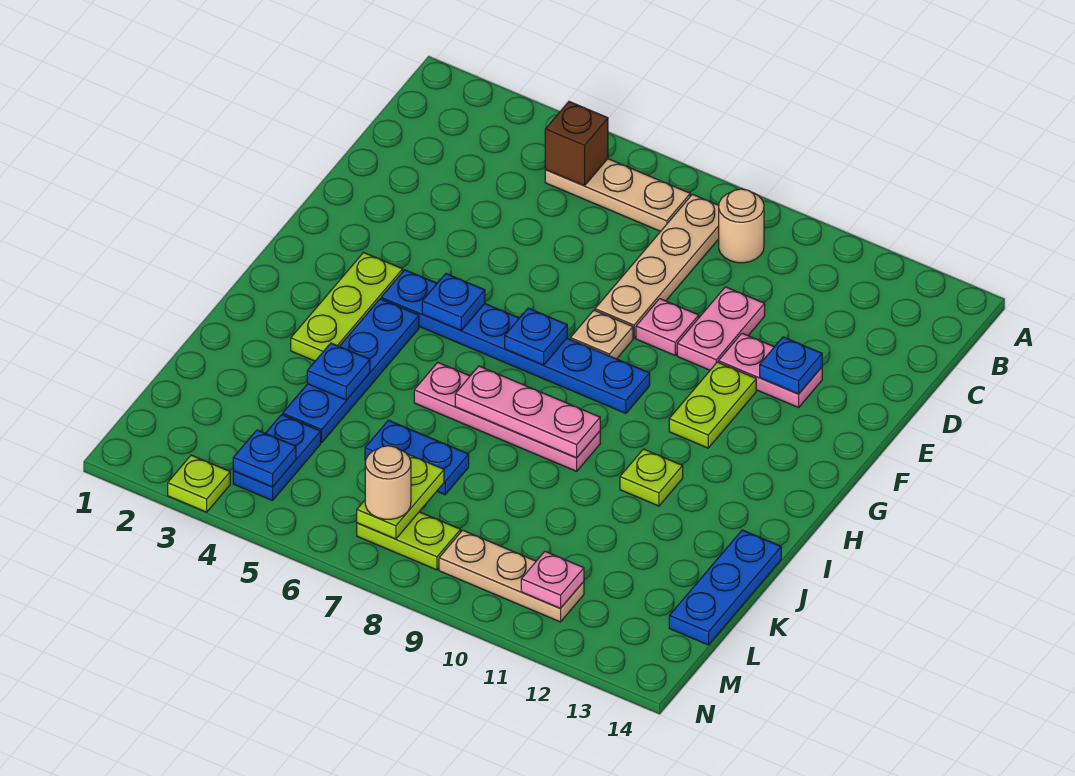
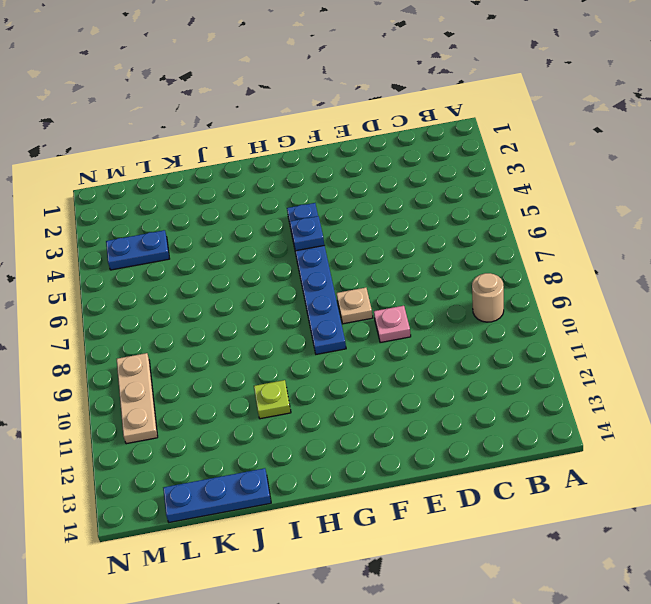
none -> tan plate B5:B7 level 1
none -> tan plate B8:E8 level 1
none -> pink plate D10:E10 level 1

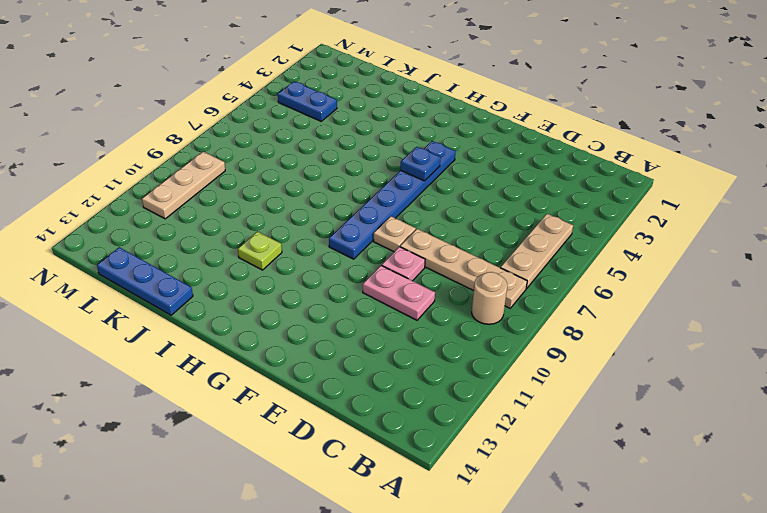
none -> pink plate E11:E12 level 1
none -> lime plate F11:G11 level 1
none -> lime plate G3:I3 level 1

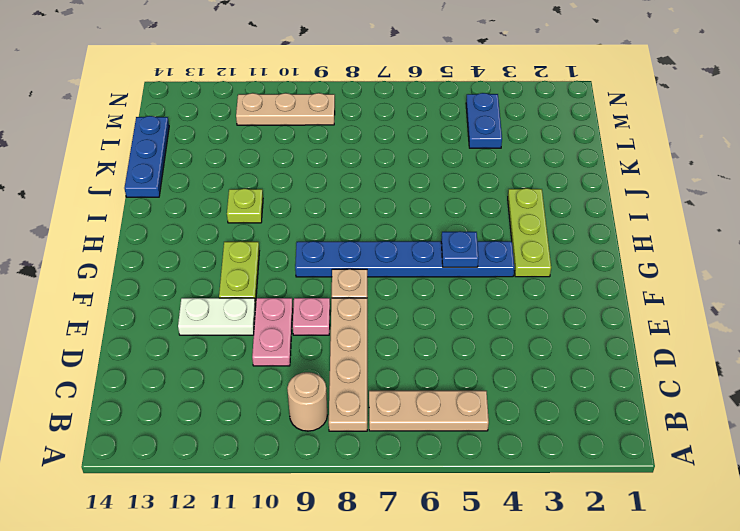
white plate E11:E12 level 1 -> pink plate E11:E12 level 1
none -> blue plate H4:K4 level 1
none -> pink plate I6:I9 level 1
none -> blue plate K6:K7 level 1

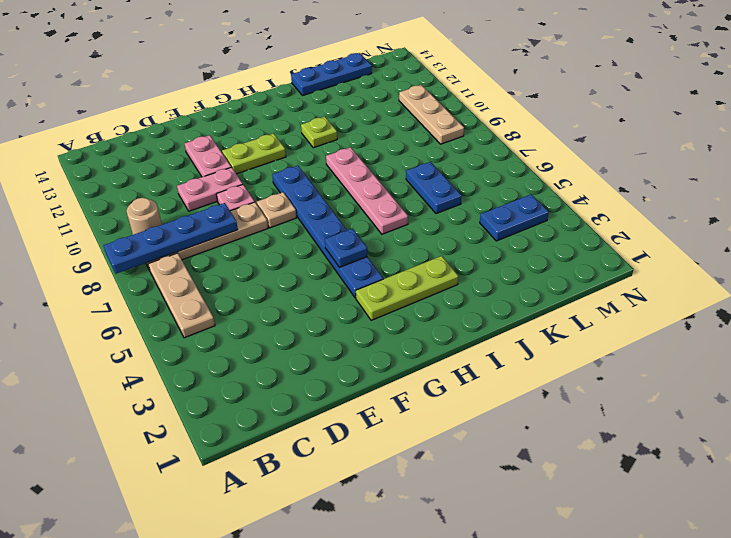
blue plate A8:D8 level 2 -> blue plate H4:K4 level 1
none -> lime plate M7:M8 level 1
none -> lime plate N3 level 1
none -> brown brick B5 level 2

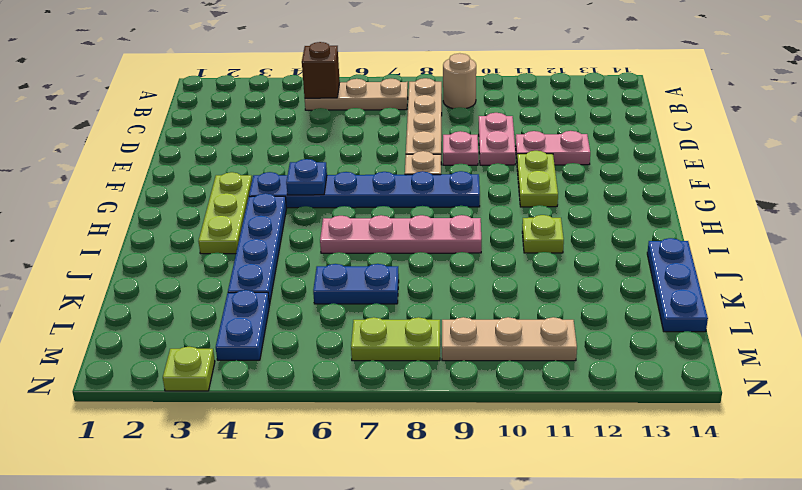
none -> blue plate E12 level 2
none -> blue plate G7 level 2
none -> pink plate I7:I9 level 2

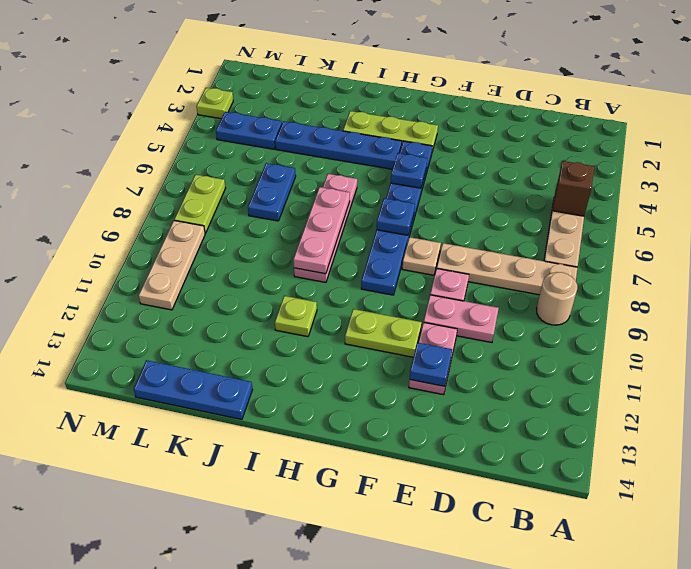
none -> blue plate J4 level 2
none -> lime plate L7:M7 level 2
none -> blue plate M4 level 2

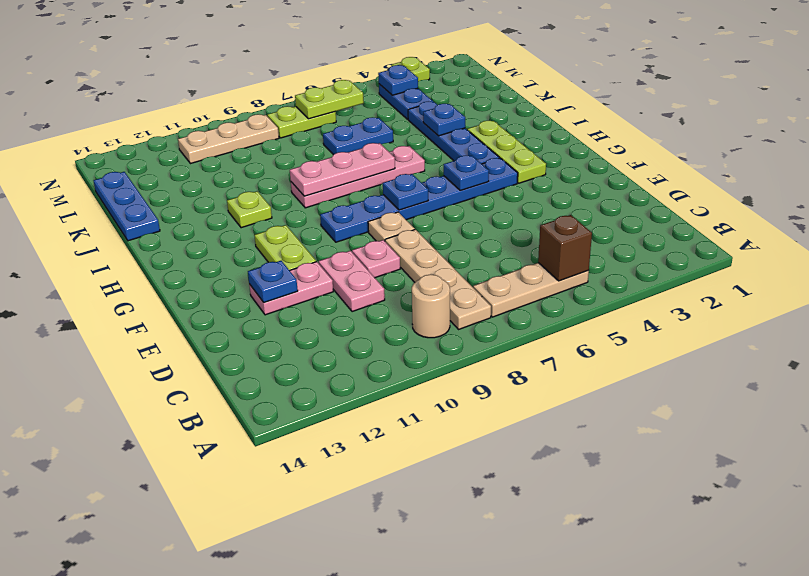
lime plate M6:M7 level 2 -> lime plate L7:M7 level 2
none -> pink plate M11 level 2
none -> tan round brick M7 level 3

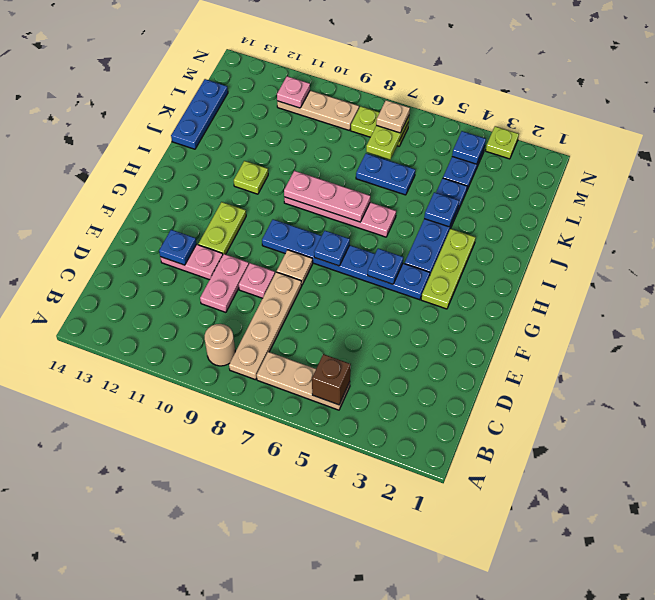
tan plate M7 level 3 -> tan round brick M7 level 3

